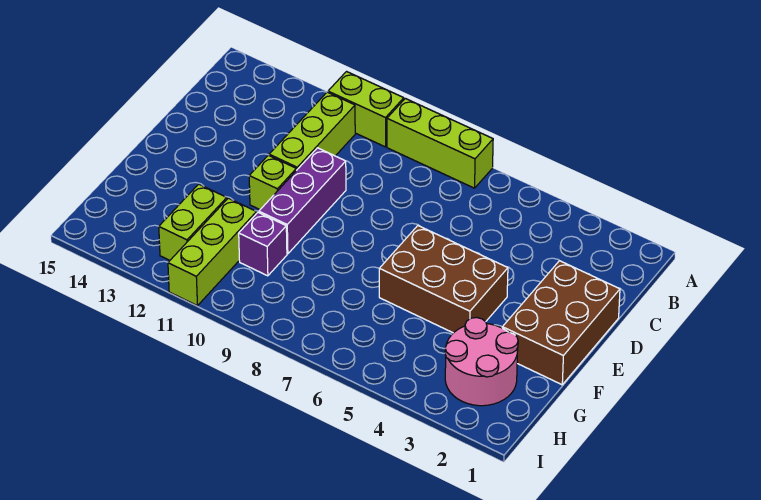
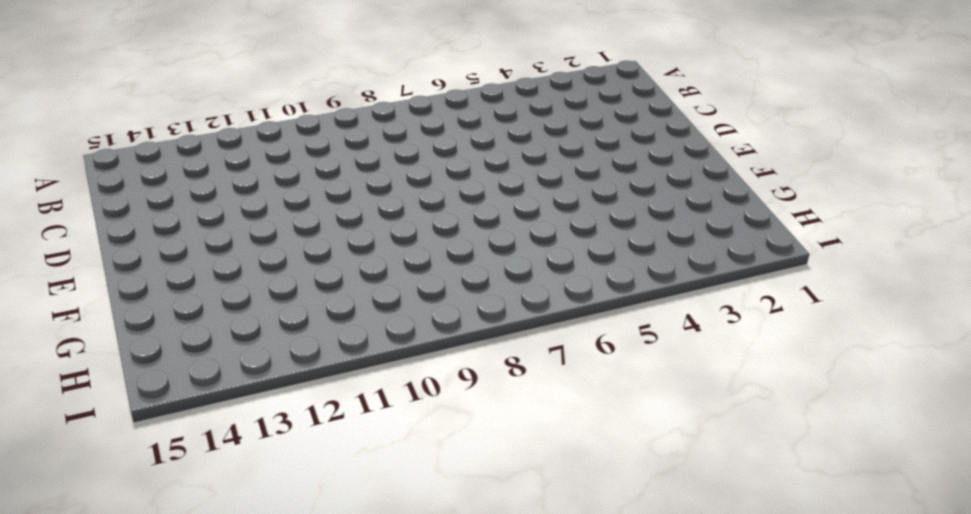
none -> lime brick A7:A9 level 1
none -> lime brick A10:A11 level 1

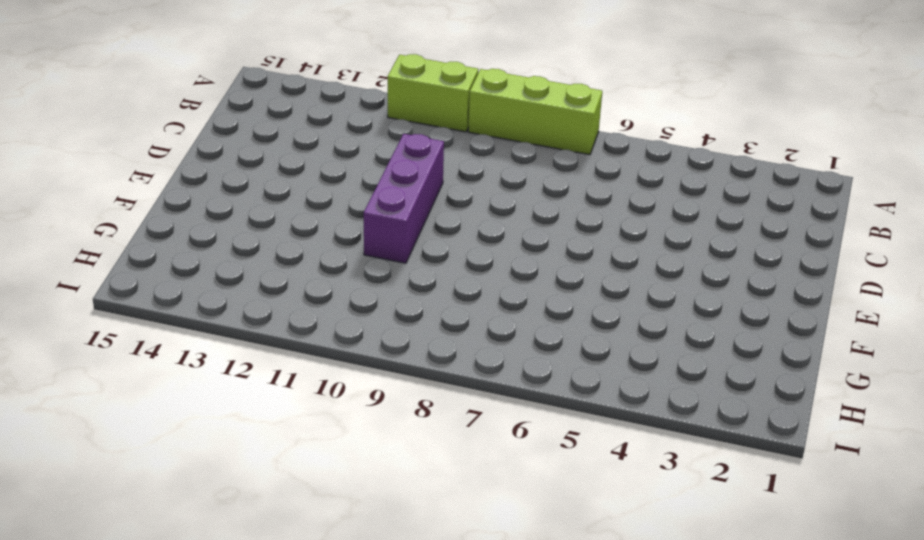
none -> lime brick B11:D11 level 1
none -> brown brick D1:F2 level 1

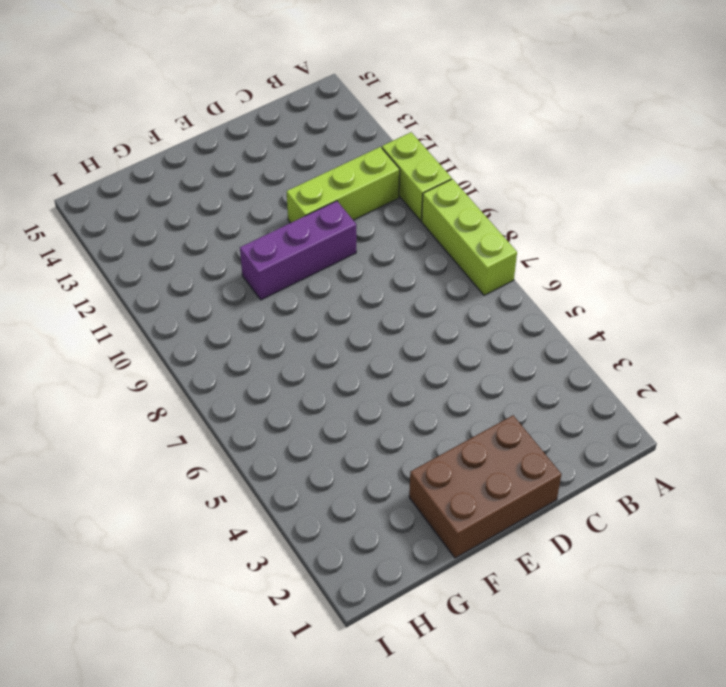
none -> brown brick E4:F6 level 1
none -> lime brick E11 level 1

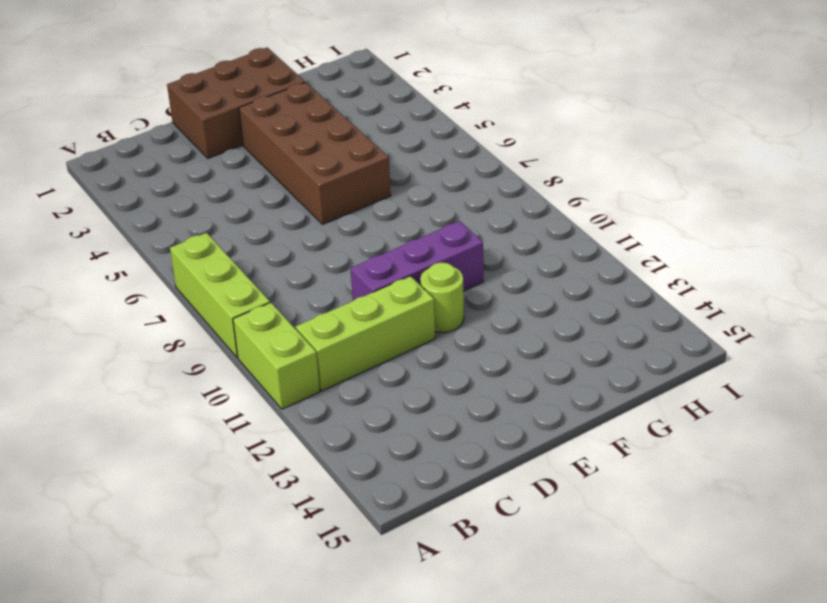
brown brick E3:F6 level 1 -> brown brick E4:F6 level 1
lime round brick E11 level 1 -> lime brick E11 level 1
none -> pink round brick G2:H3 level 1
none -> purple brick G10 level 1

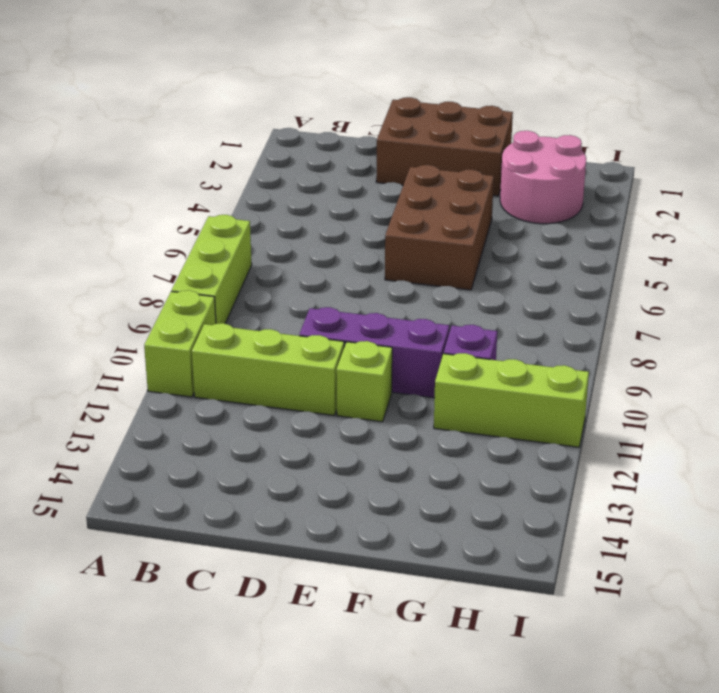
none -> lime brick G12:H12 level 1

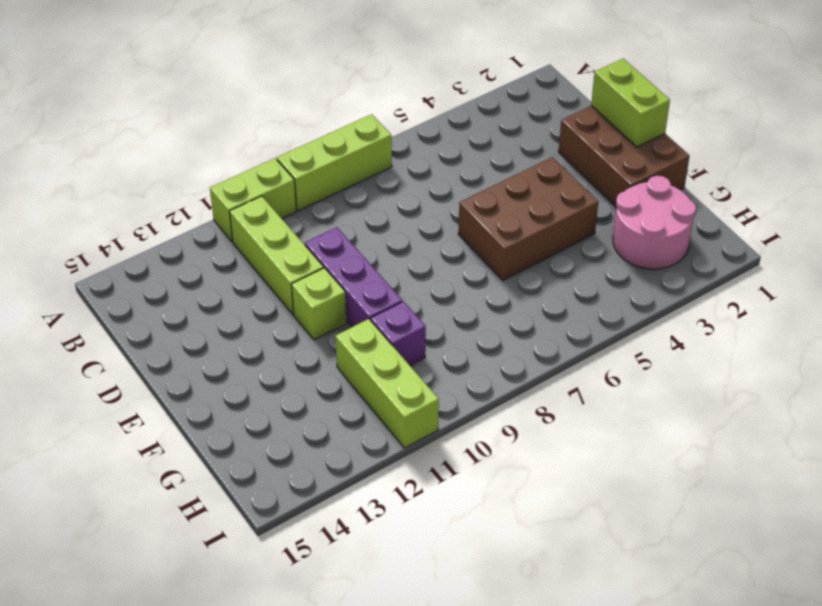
lime brick D1:E1 level 2 -> lime brick G12:H12 level 1

